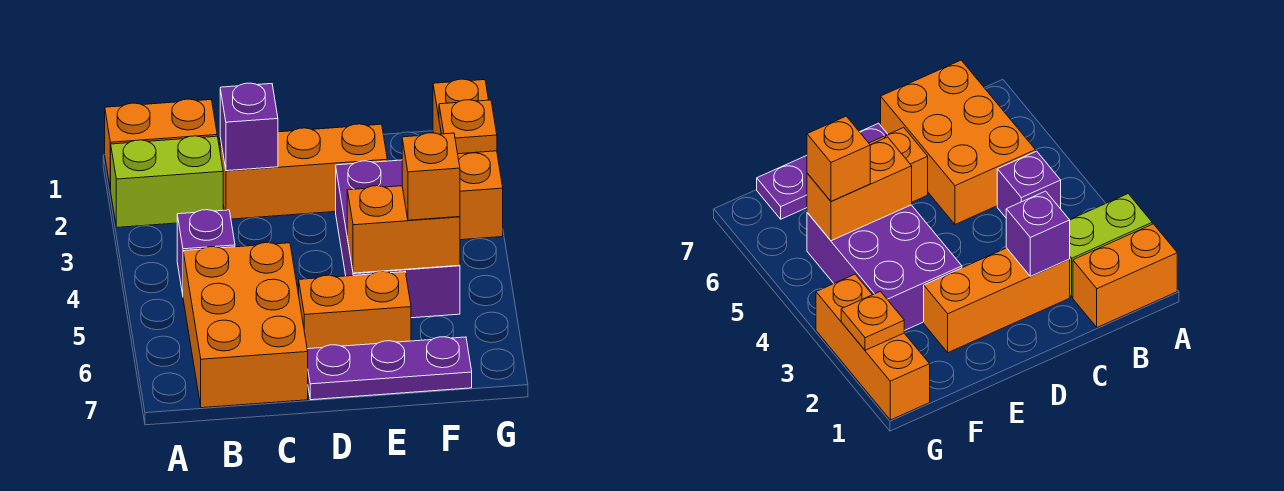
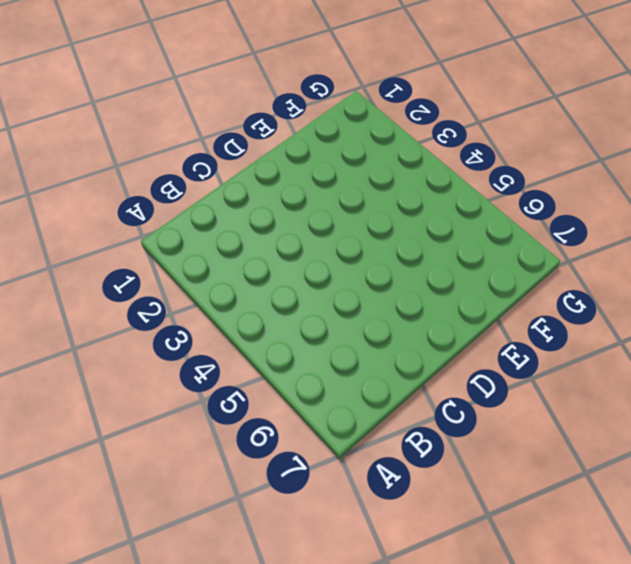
none -> orange brick A1:B1 level 1
none -> lime brick A2:B2 level 1
none -> purple brick B4 level 1

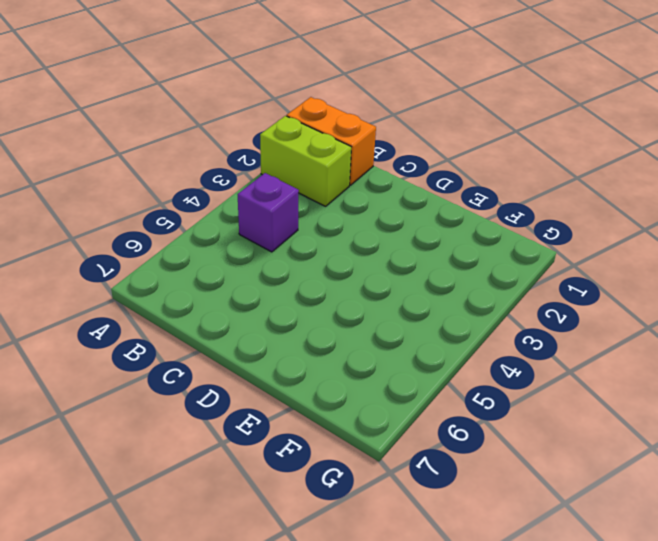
none -> orange brick B5:C7 level 1
none -> orange brick C2:E2 level 1
none -> orange brick D6:E6 level 1

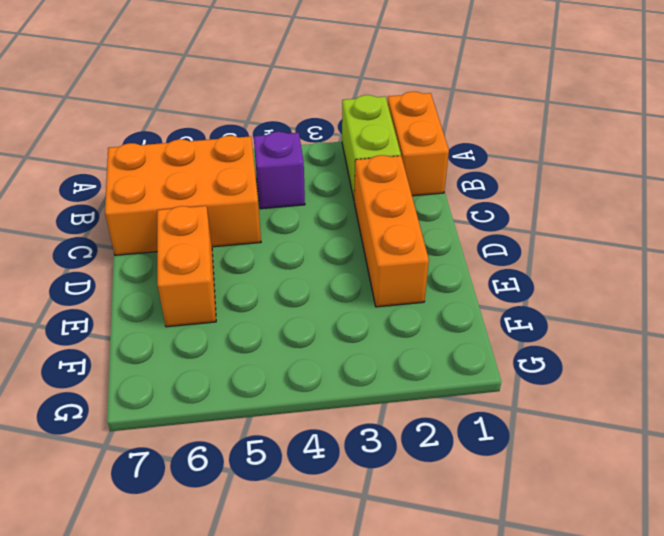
none -> purple plate D7:F7 level 1
none -> purple brick E3:F5 level 1
none -> orange brick G1:G3 level 1

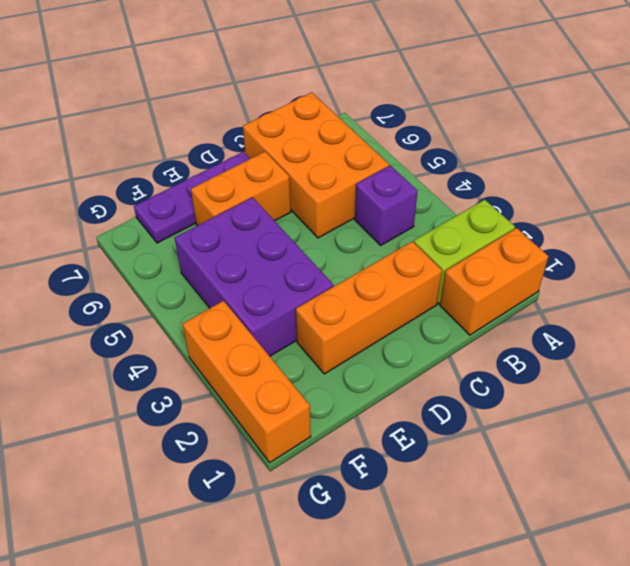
none -> purple brick C2 level 2
none -> orange brick E5:F5 level 2
none -> orange plate G2 level 2

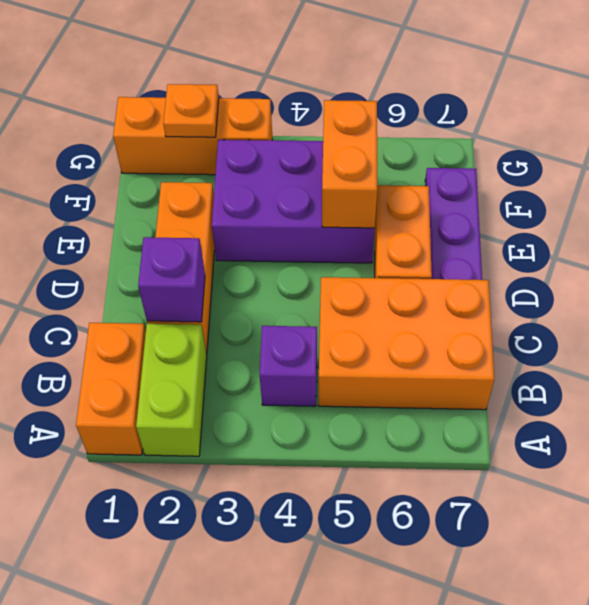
none -> orange brick F5 level 3

